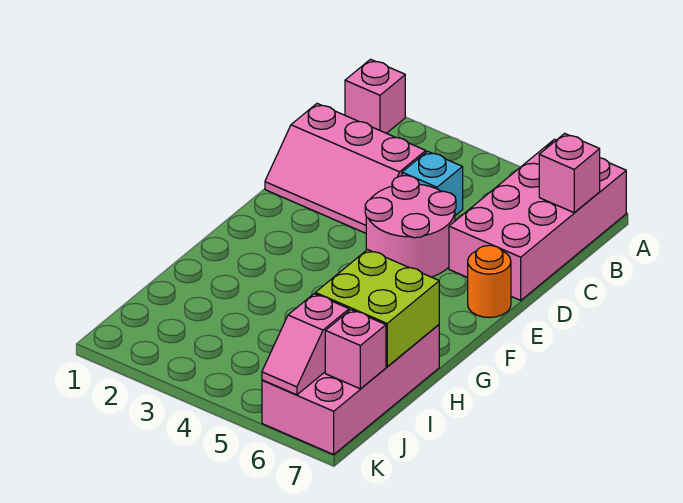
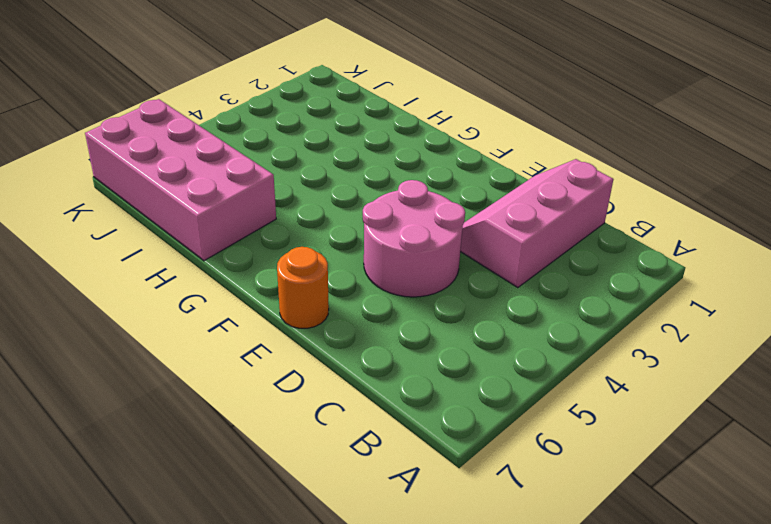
none -> pink brick A1 level 1
none -> pink brick A6:D7 level 1

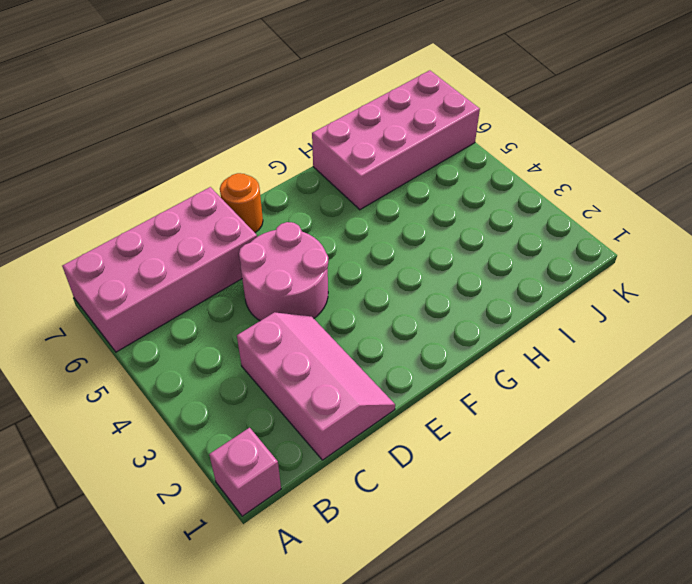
none -> cyan brick C4 level 1
none -> pink brick B7 level 2

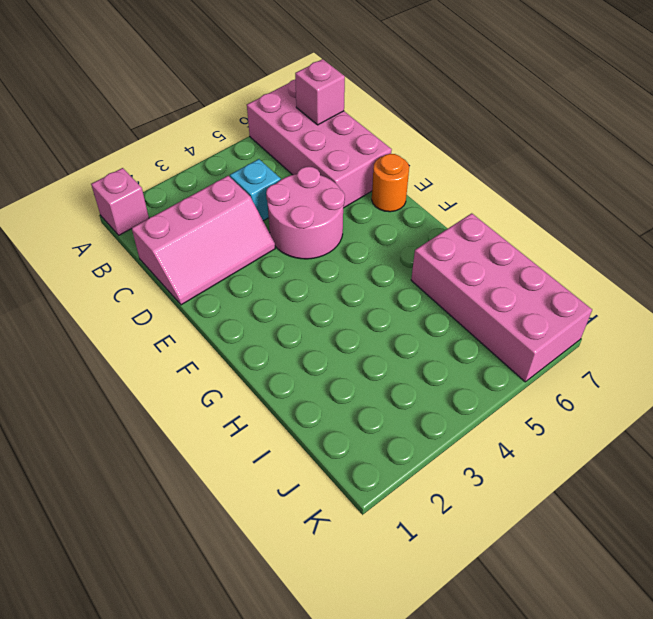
none -> lime brick H6:I7 level 2
none -> pink slope J6:K6 level 2 top J

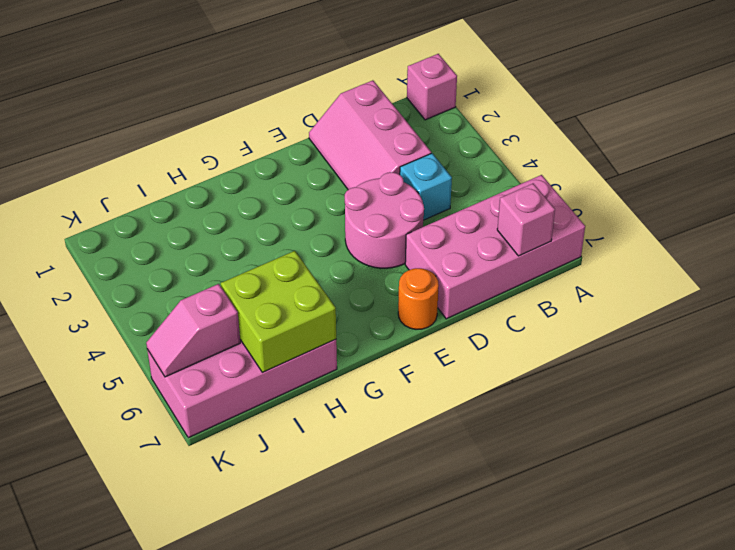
none -> pink brick J7 level 2

